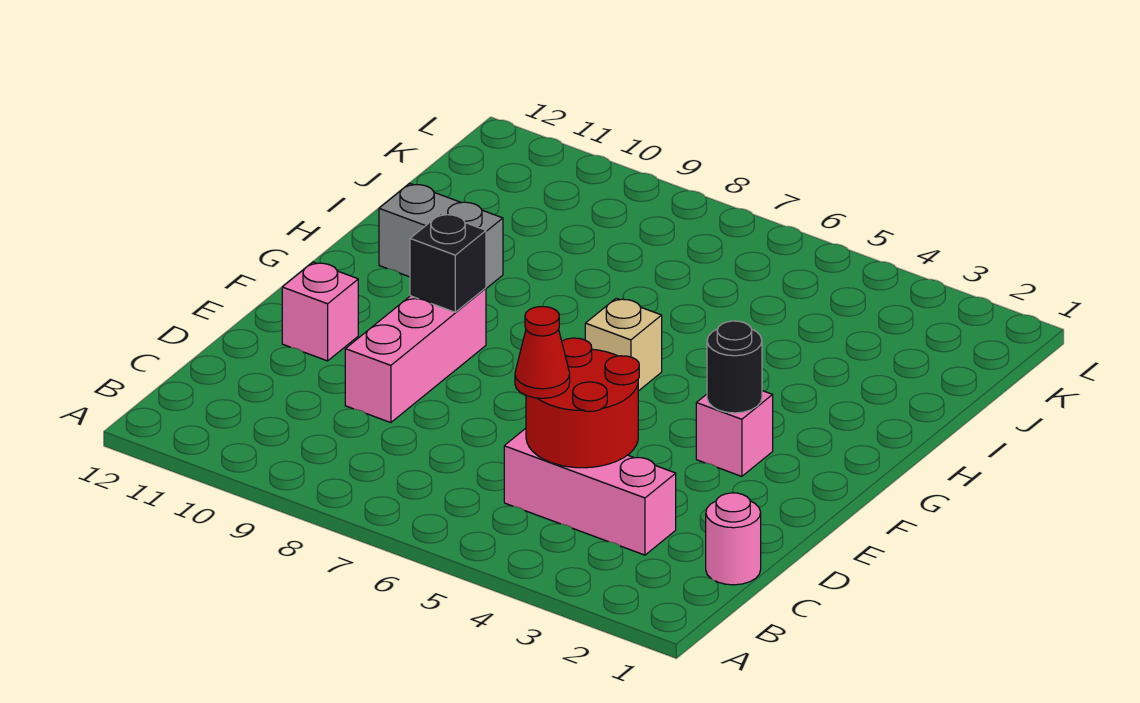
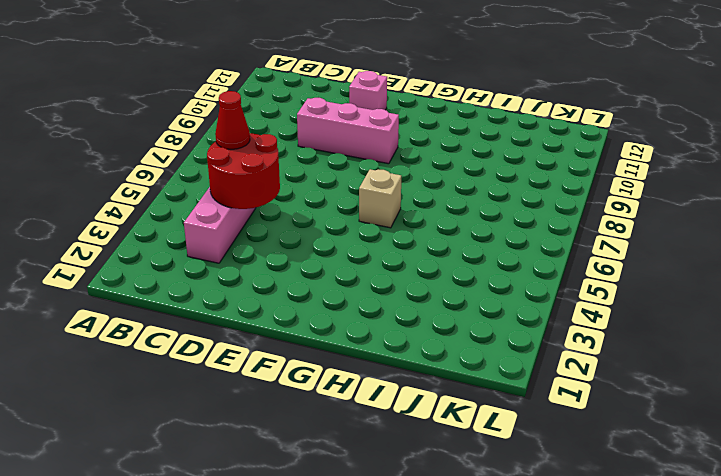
none -> pink round brick C1 level 1
none -> pink brick F3 level 1

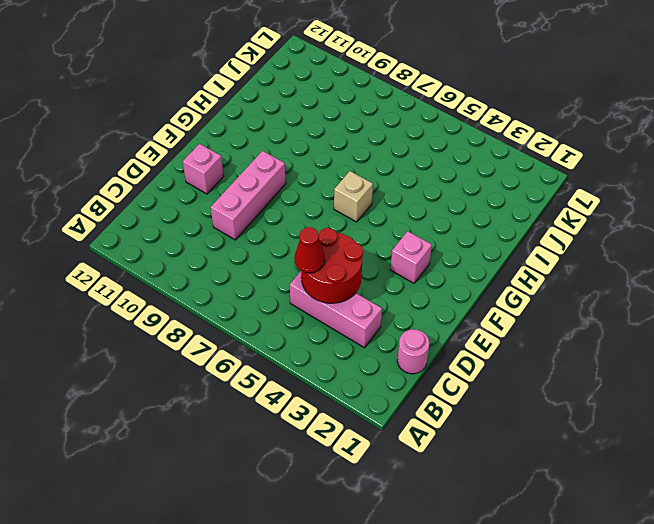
none -> grey brick H10:H11 level 1
none -> black round brick F3 level 2

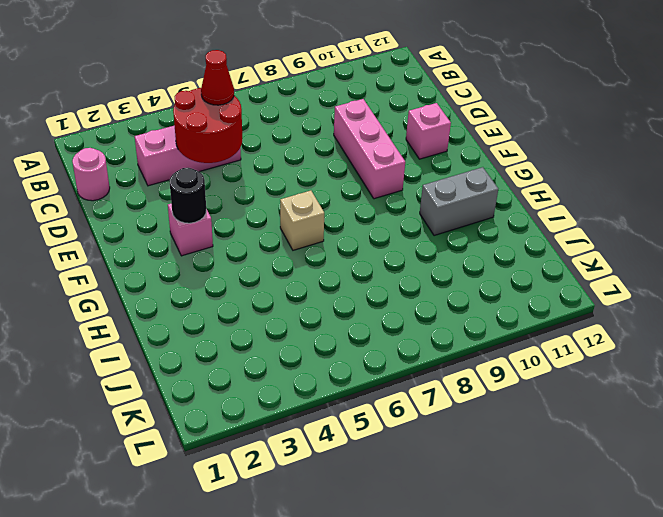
none -> black brick F9 level 2

